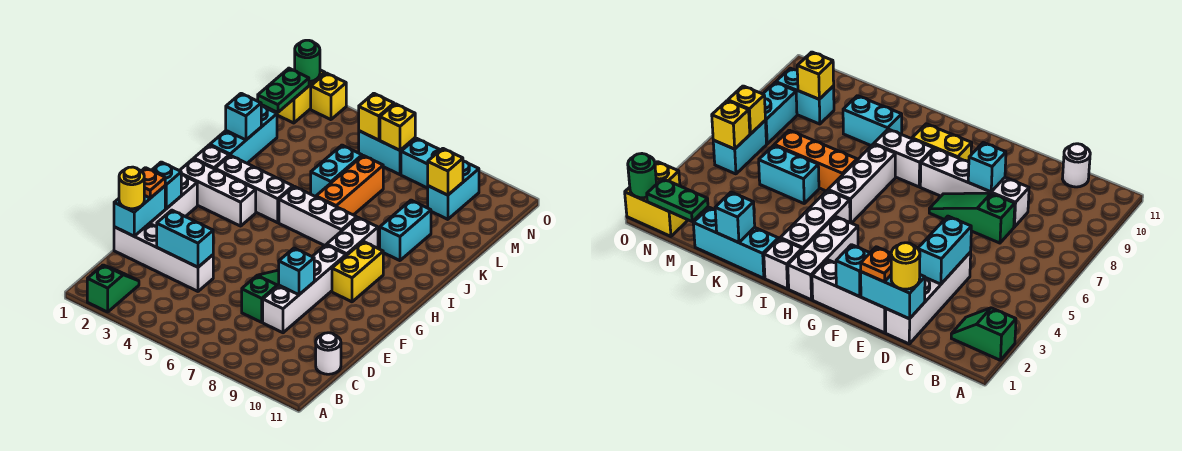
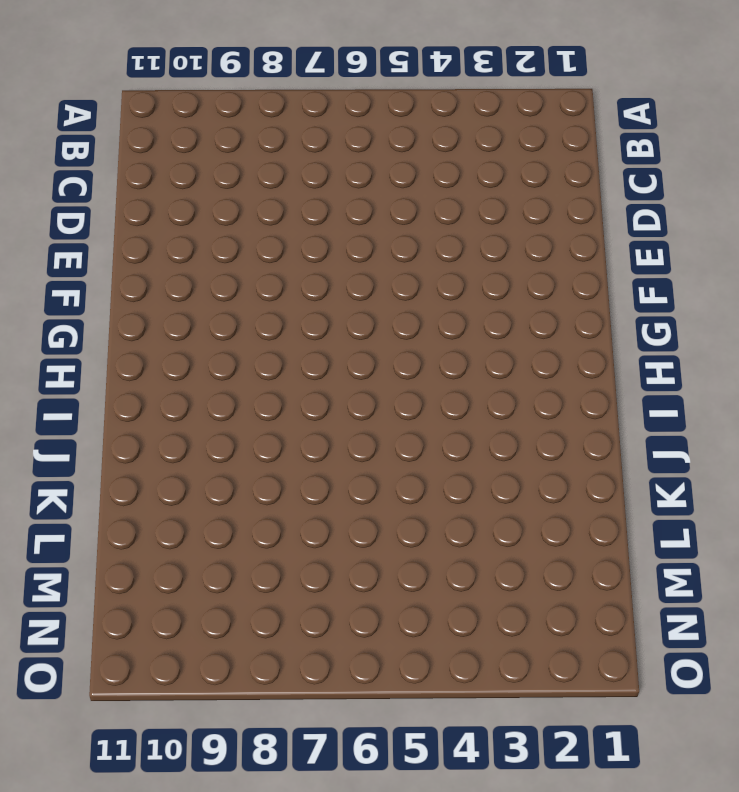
none -> green slope A2:B2 level 1 top A
none -> white round brick C11 level 1
none -> white brick D1:D4 level 1
none -> green slope D7:F7 level 1 top D

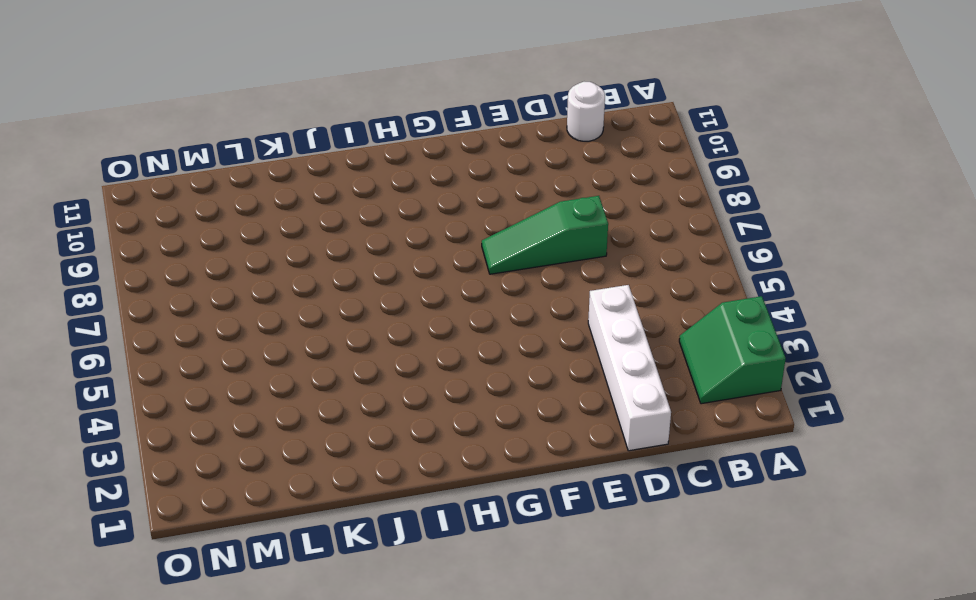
green slope A2:B3 level 1 top A -> green slope A2:B2 level 1 top A
none -> white brick D8:G8 level 1
none -> white brick E1:G1 level 1
none -> yellow brick G9:H9 level 1
none -> white brick H1:H3 level 1

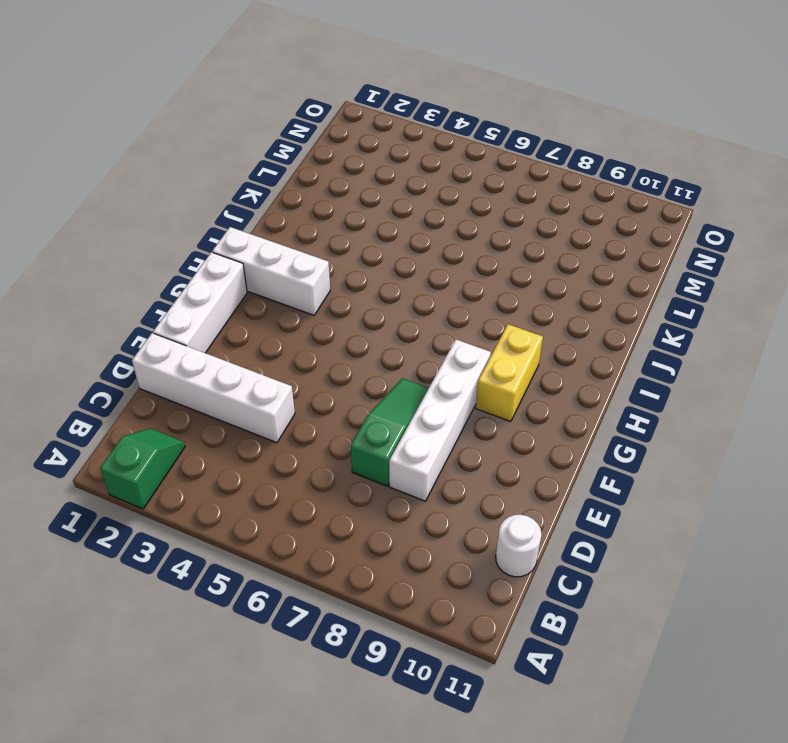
none -> white brick H8:I8 level 1
none -> white brick I1 level 1
none -> white brick I2:I4 level 1
none -> white brick I5:I7 level 1

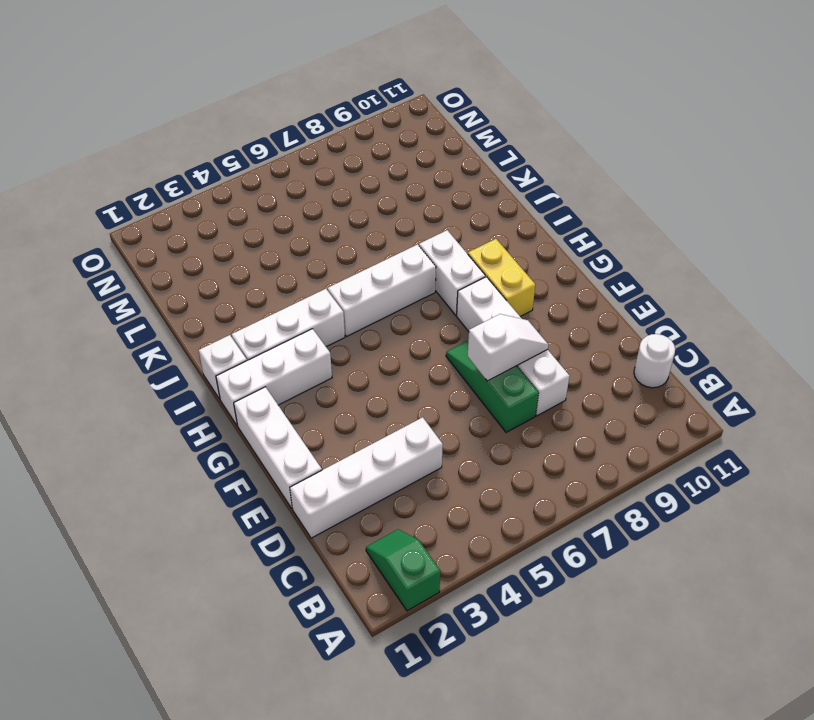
white slope E7:E8 level 2 top 7 -> cyan brick E8 level 2
none -> cyan brick J1:L1 level 1
none -> orange brick J6:L6 level 1
none -> cyan brick J9:K9 level 1
none -> cyan brick K5:L5 level 1

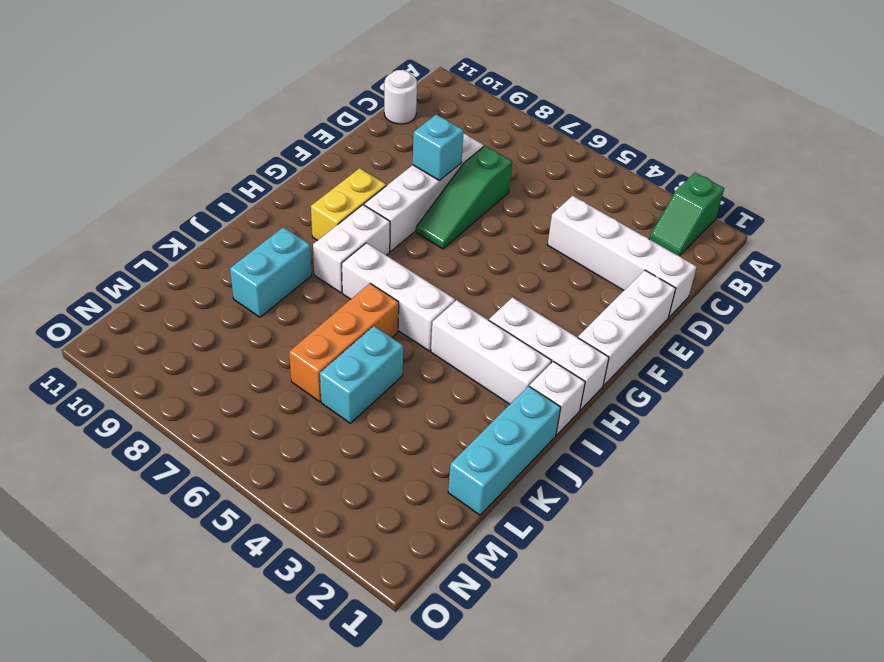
none -> cyan brick M9:N9 level 1
none -> yellow brick N1:O1 level 1
none -> cyan brick N5:N6 level 1
none -> cyan brick N7:N8 level 1

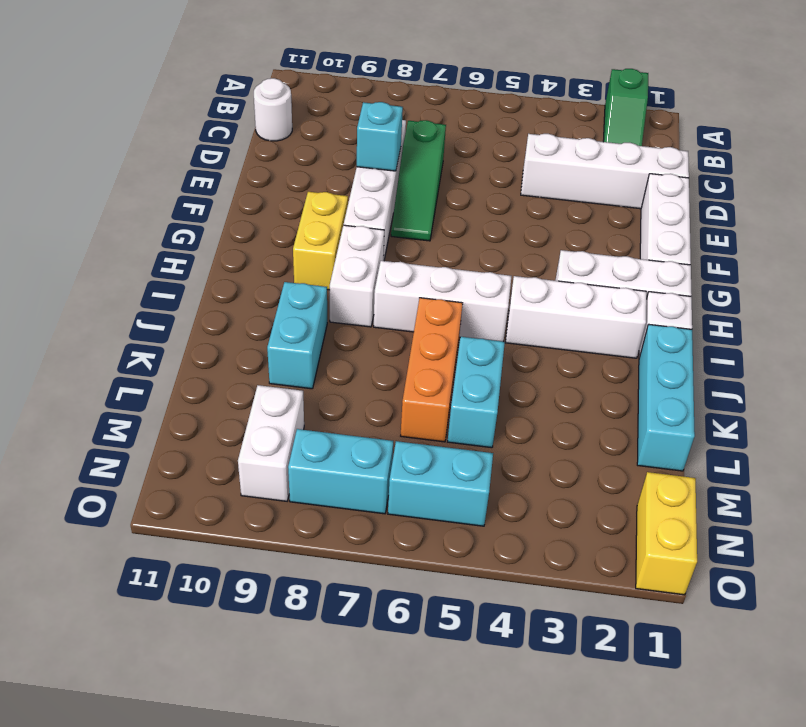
white brick M9:N9 level 1 -> cyan brick M9:N9 level 1
none -> yellow brick O2 level 1
none -> cyan brick D1:E1 level 2
none -> cyan brick D3:D4 level 2
none -> cyan brick F1 level 2

